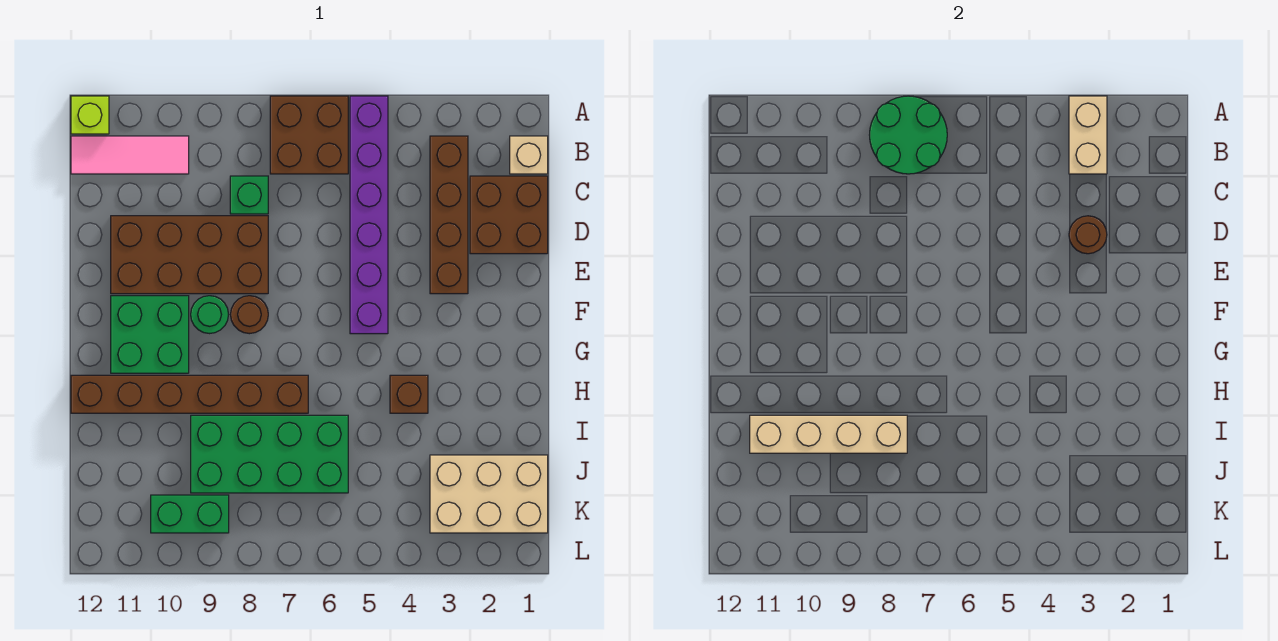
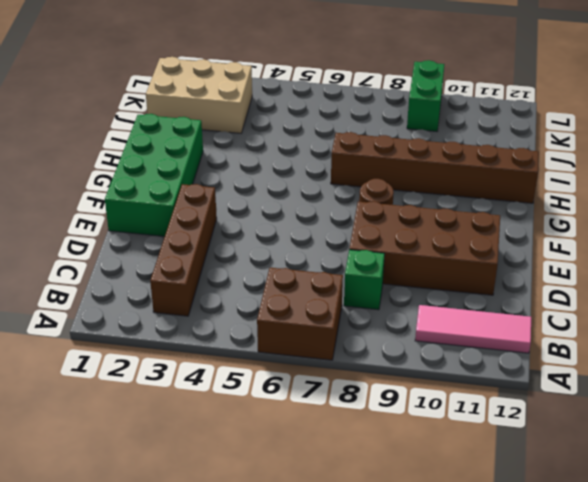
green brick E1:H2 level 1 -> green brick I6:J9 level 1
green brick K9:L9 level 1 -> green brick K9:K10 level 1
none -> purple brick A5:F5 level 1
none -> lime brick A12 level 1
none -> tan brick B1 level 1

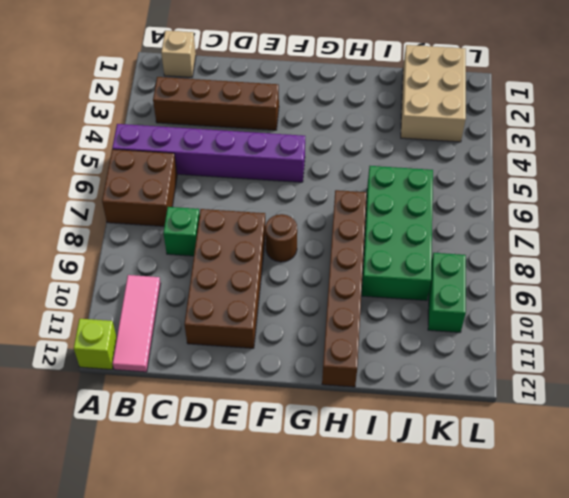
none -> brown brick C1:D2 level 1
none -> green round brick F9 level 1
none -> green brick F10:G11 level 1

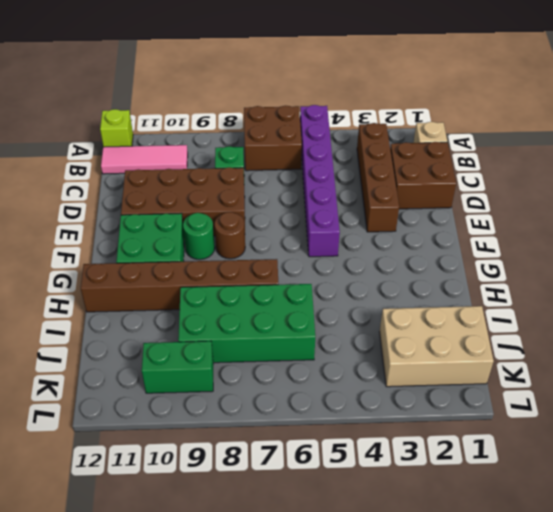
none -> brown brick H4 level 1
none -> tan brick A3:B3 level 2
none -> green round brick A7:B8 level 2

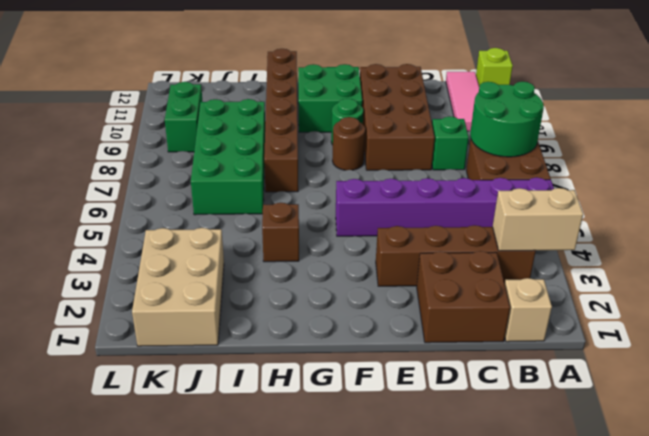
none -> brown round brick D3 level 2
none -> tan brick I8:I11 level 2

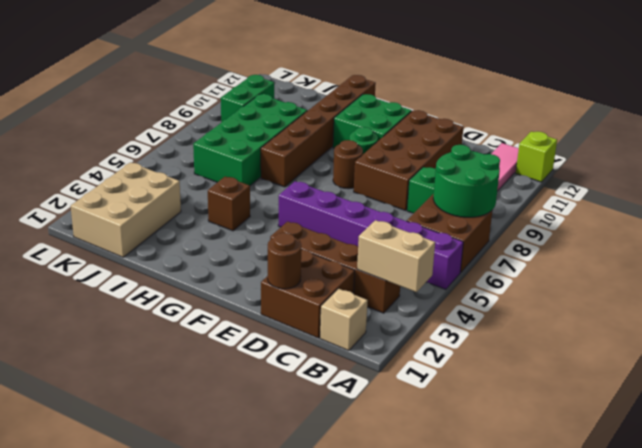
brown round brick D1 level 2 -> brown round brick D3 level 2
none -> tan brick I8:I11 level 2

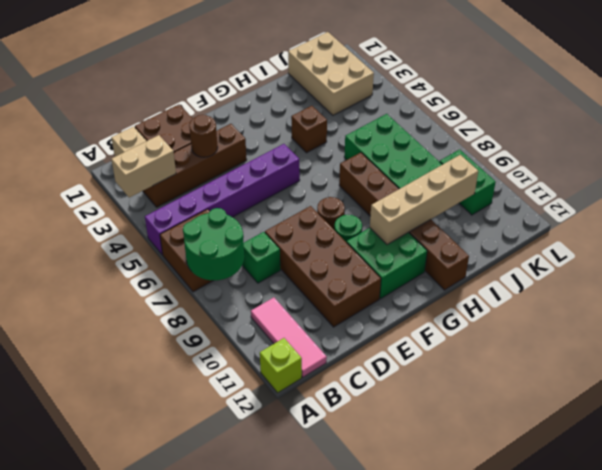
tan brick G10:J10 level 2 -> tan brick I8:I11 level 2

